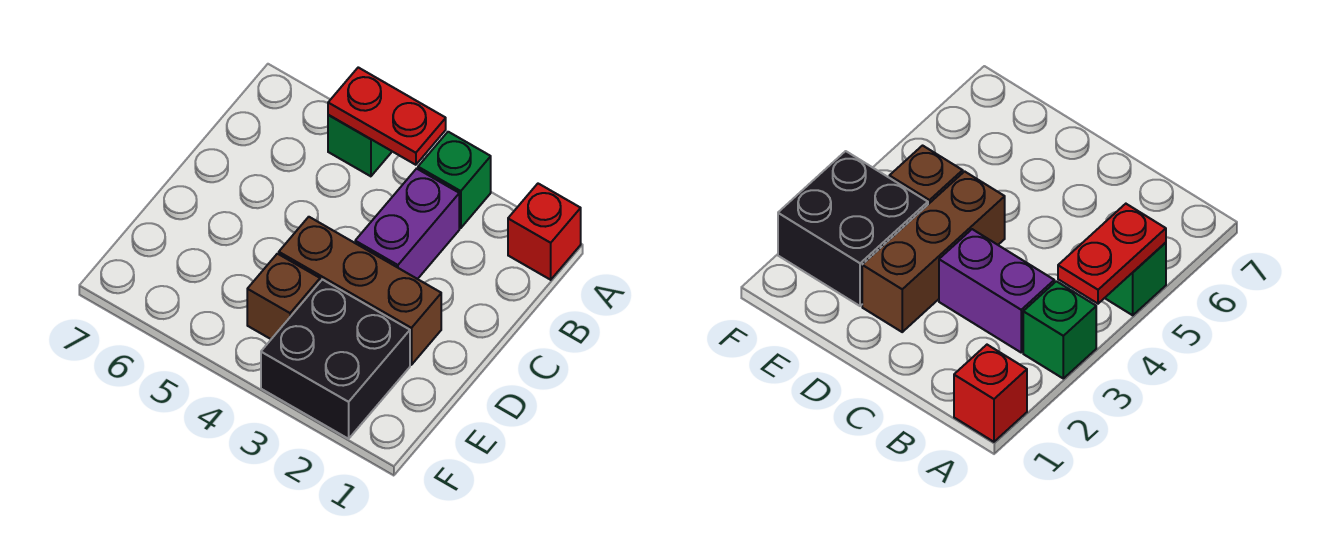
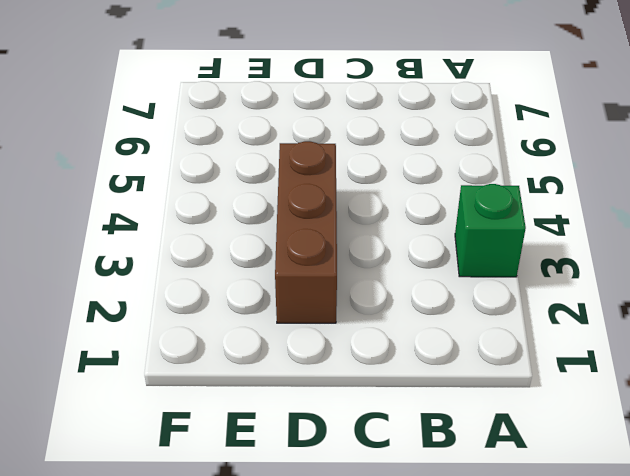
none -> red brick A1 level 1
none -> green brick A5 level 1

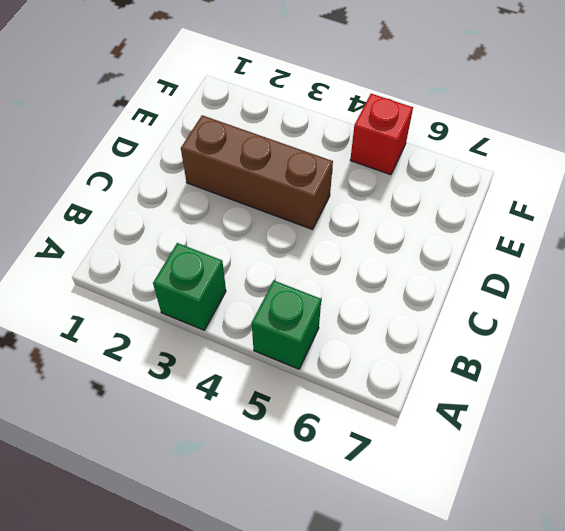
red brick F5 level 1 -> red brick A1 level 1
none -> purple brick B3:C3 level 1
none -> black brick E2:F3 level 1

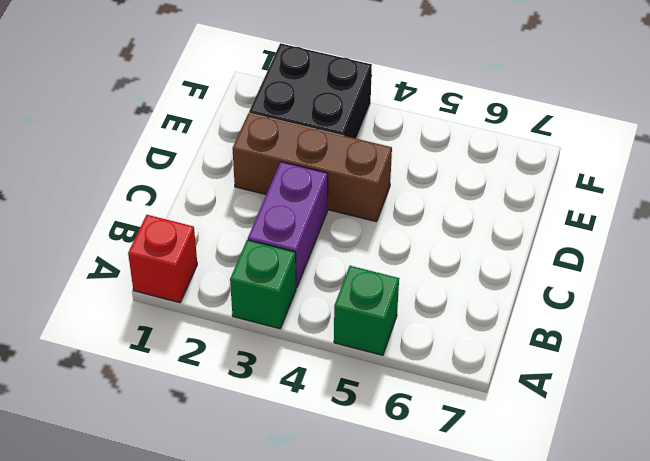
none -> brown brick E4 level 1
none -> red plate A4:A5 level 2

